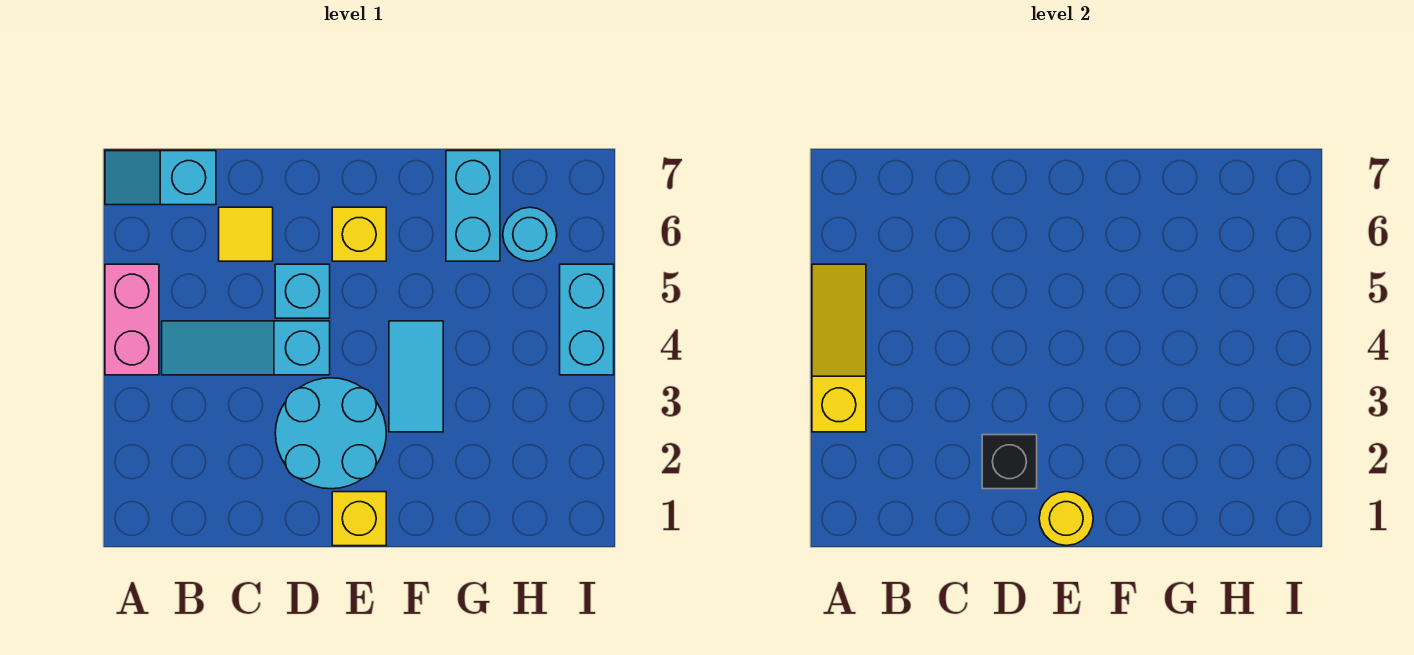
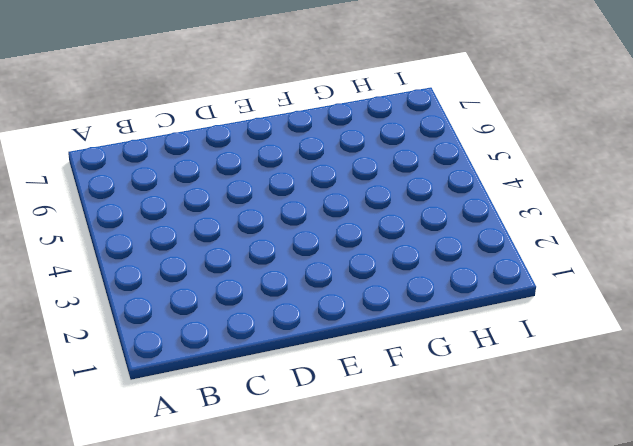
none -> pink brick A4:A5 level 1
none -> cyan slope A7:B7 level 1 top B
none -> cyan slope B4:D4 level 1 top D

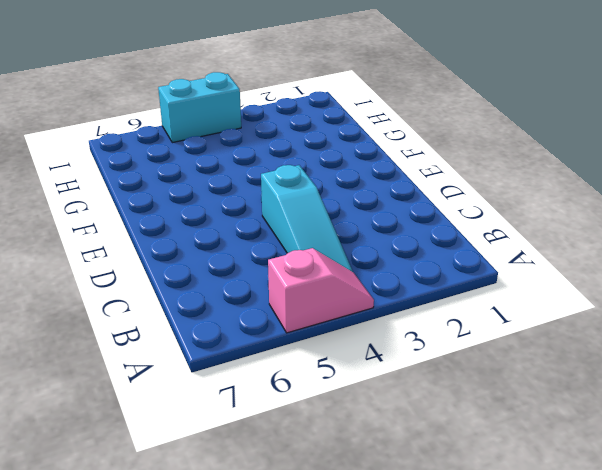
pink slope A4:A5 level 1 top 5 -> pink brick A4:A5 level 1
none -> cyan slope A7:B7 level 1 top B
none -> yellow tile C6 level 1
none -> cyan round brick D2:E3 level 1

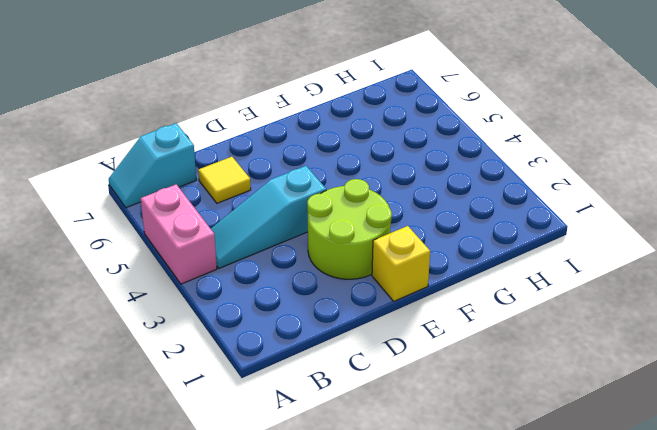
lime round brick D2:E3 level 1 -> cyan round brick D2:E3 level 1
none -> cyan brick D5 level 1
none -> yellow brick E6 level 1
none -> cyan tile F3:F4 level 1

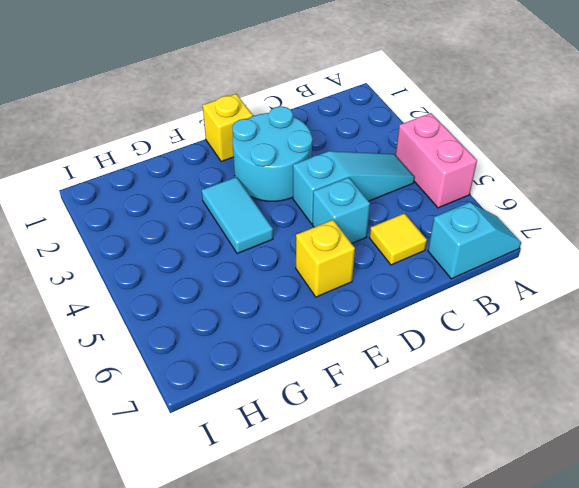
none -> cyan brick G6:G7 level 1
none -> cyan round brick H6 level 1
none -> cyan brick I4:I5 level 1

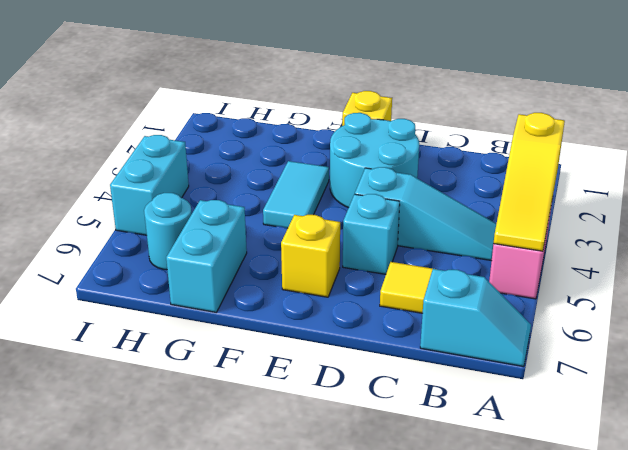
none -> black brick D2 level 2
none -> yellow round brick E1 level 2

